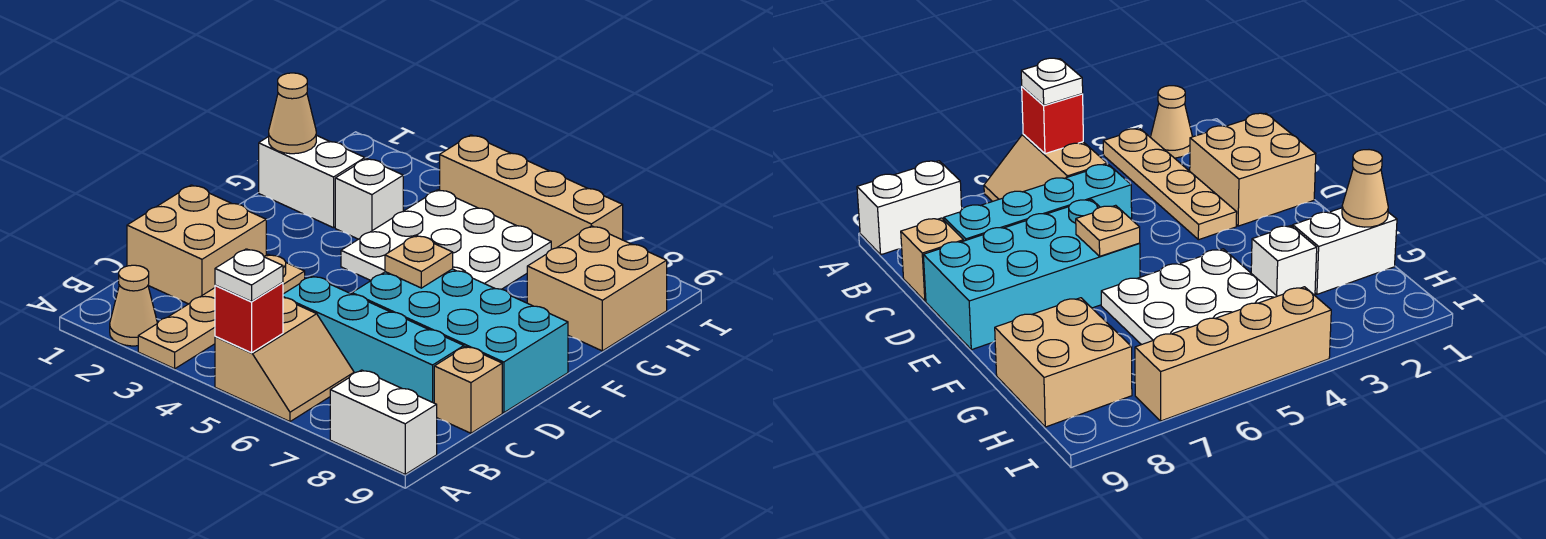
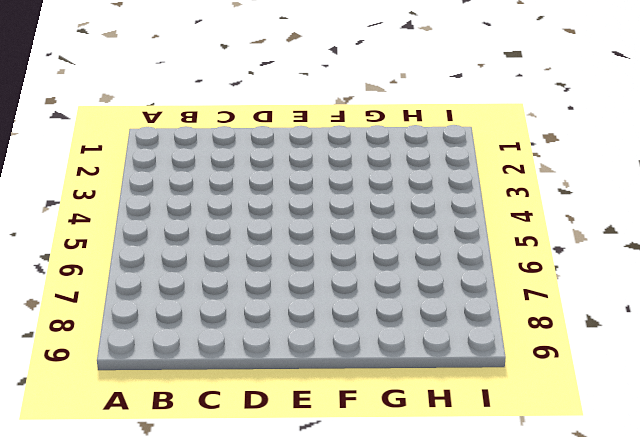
none -> tan cone A2 level 1
none -> tan plate A3:D3 level 1
none -> tan slope A5:B6 level 1 top 5

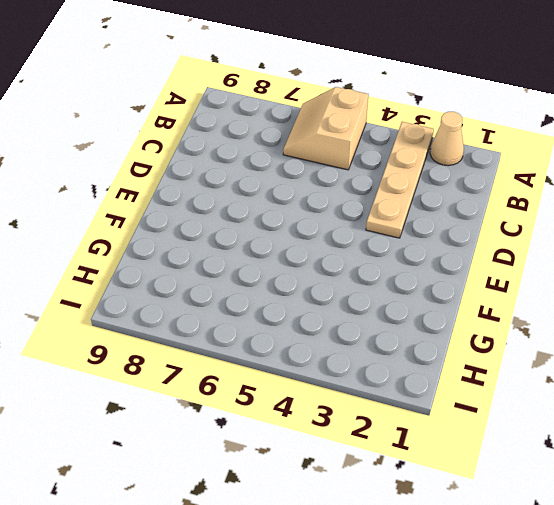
none -> white brick A8:A9 level 1
none -> tan brick C1:D2 level 1
none -> cyan brick C5:C8 level 1

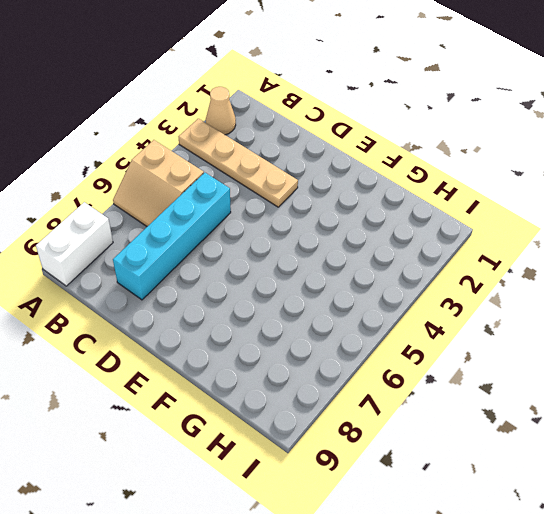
none -> tan brick C1:D2 level 1
none -> tan brick C9 level 1
none -> cyan brick D6:E9 level 1

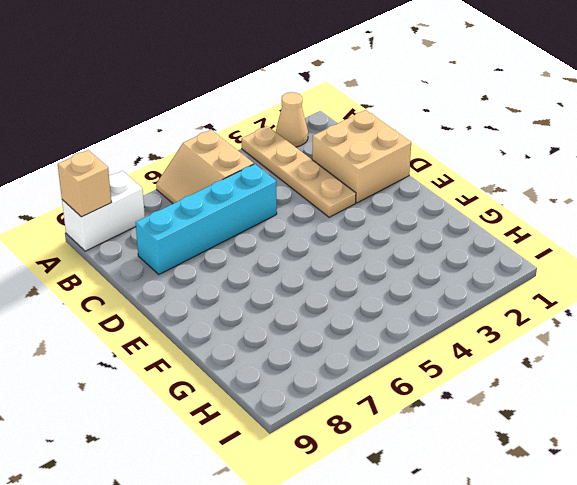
tan brick A9 level 2 -> tan brick C9 level 1
none -> cyan brick D6:E9 level 1
none -> white plate F4:H6 level 1
none -> white brick G1:G2 level 1

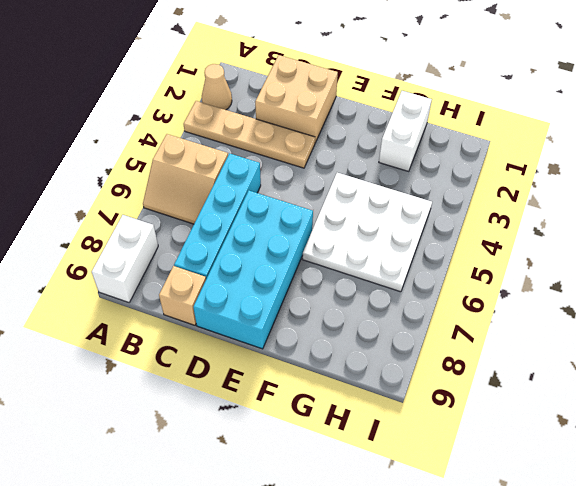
none -> white brick G3 level 1
none -> tan brick G8:H9 level 1
none -> tan brick I4:I7 level 1

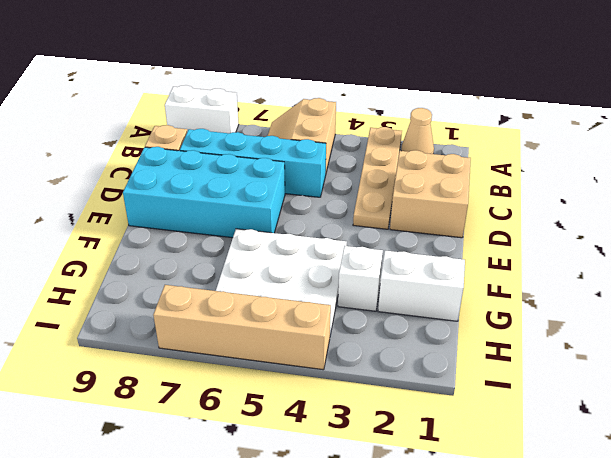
none -> tan brick G8:H9 level 1
none -> red brick A5 level 2
none -> tan plate E6 level 2

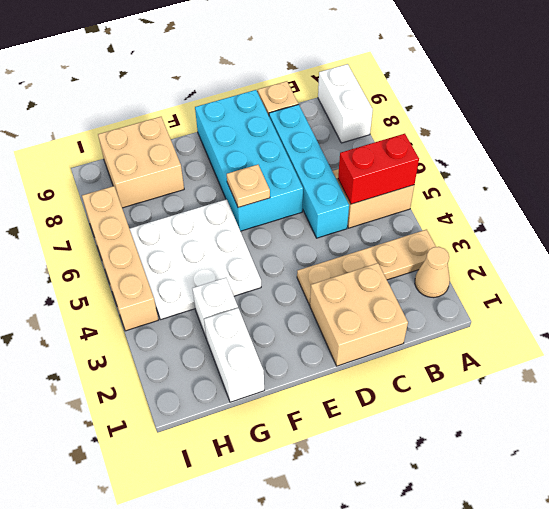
red brick A5:B5 level 2 -> red brick A5 level 2
none -> tan cone G1 level 2
none -> white plate A5 level 3

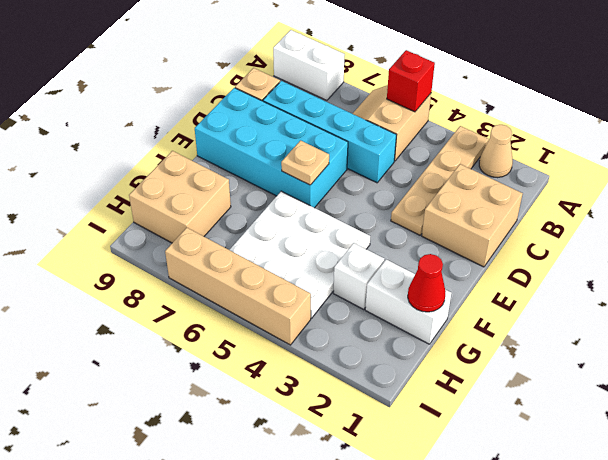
red cone G1 level 2 -> tan cone G1 level 2
none -> white plate A5 level 3

